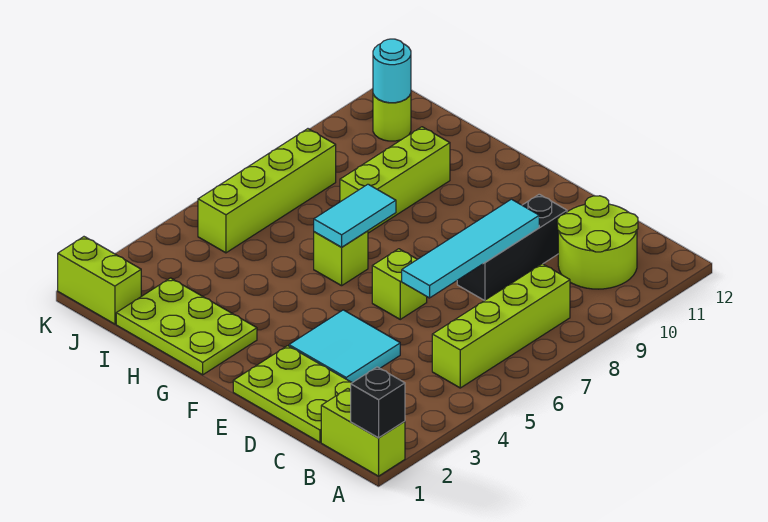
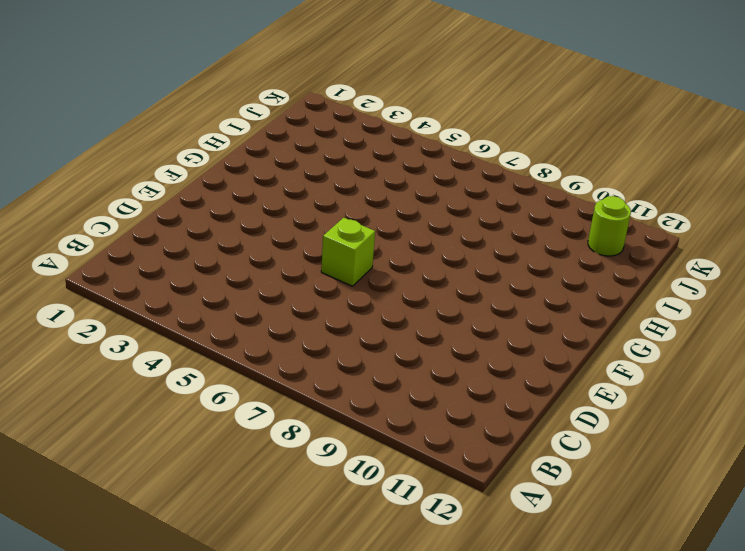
none -> lime brick A1:B1 level 1
none -> lime brick B5:B8 level 1
none -> lime round brick B10:C11 level 1

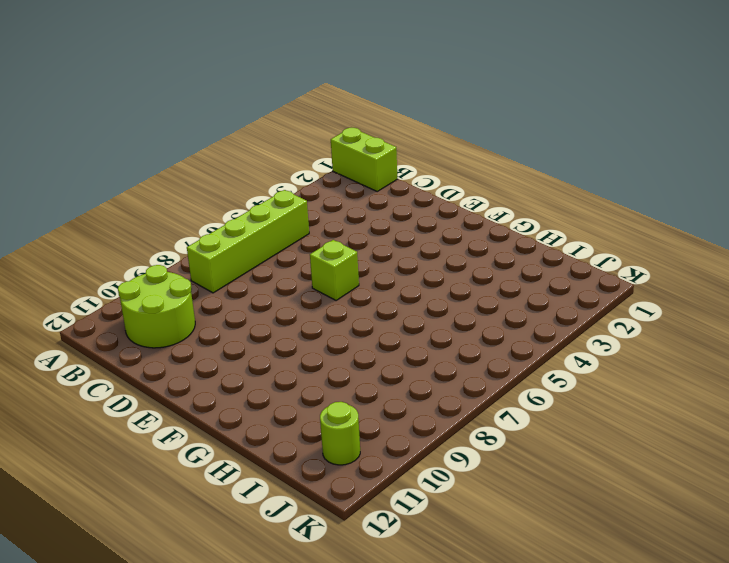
none -> lime plate C1:E2 level 1
none -> cyan tile D3:E4 level 1
none -> black brick D8:D10 level 1

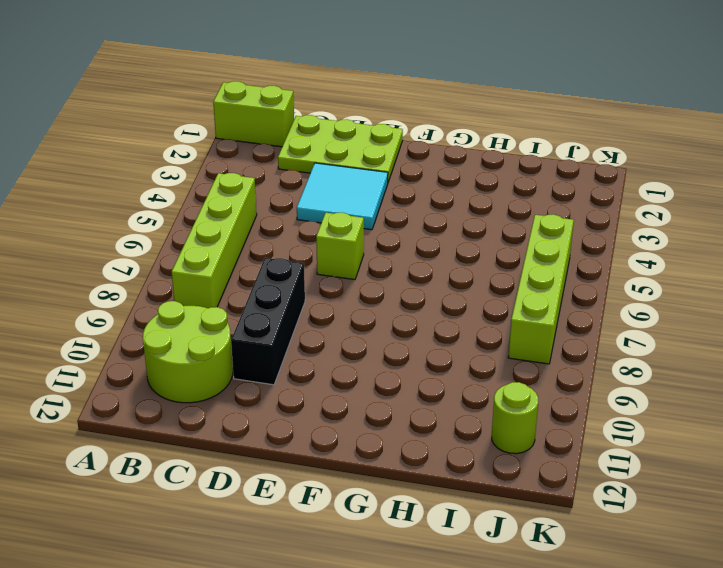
none -> lime plate G1:I2 level 1
none -> lime brick G6 level 1
none -> lime brick H8:H10 level 1

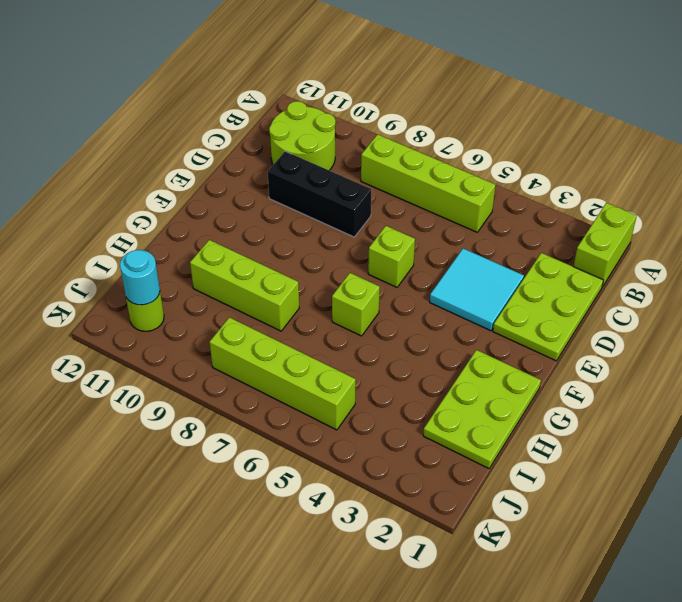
none -> lime brick J1:K1 level 1
none -> black brick A1 level 2
none -> cyan tile D6:D9 level 2

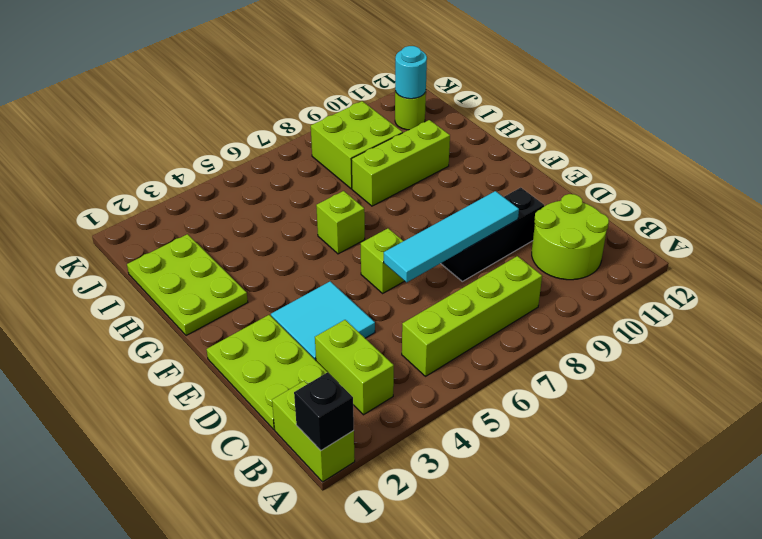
lime brick B3:C3 level 1 -> lime brick J1:K1 level 1
lime brick I8:J9 level 1 -> lime brick J5:J8 level 1
none -> cyan tile G6:G7 level 2

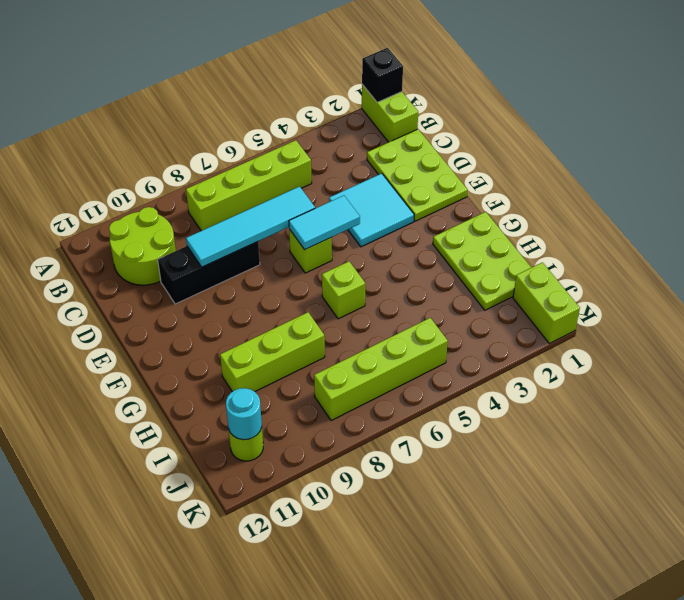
cyan tile E5:E6 level 2 -> cyan tile G6:G7 level 2

